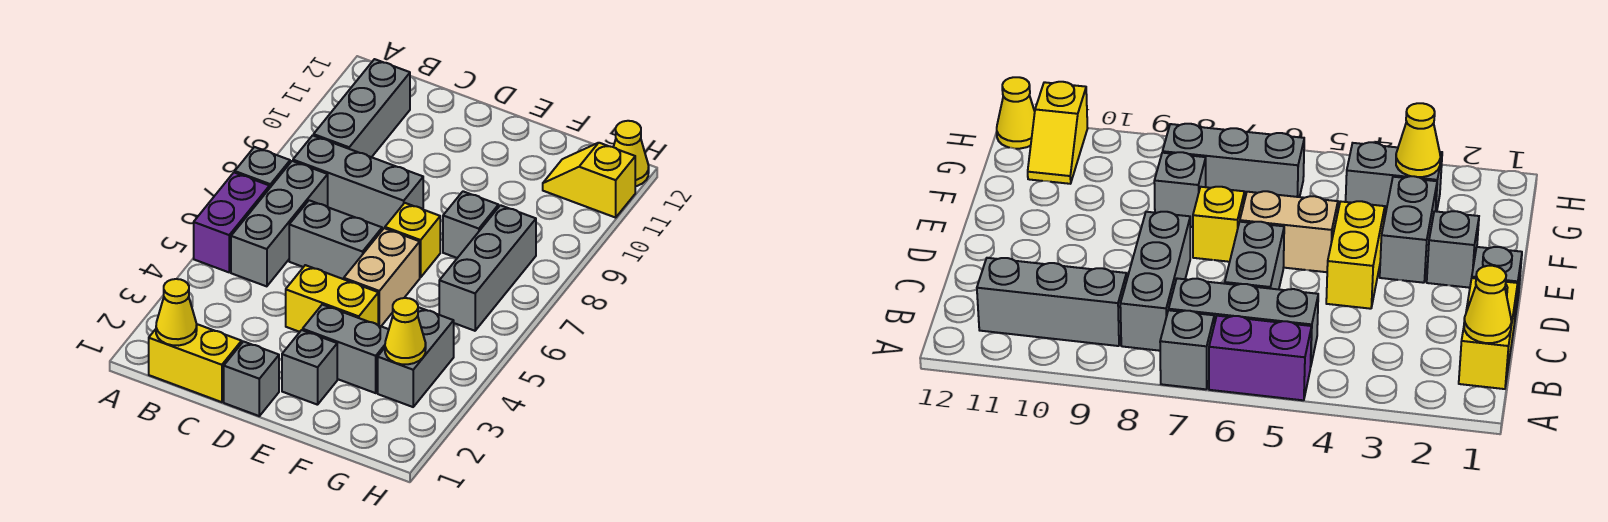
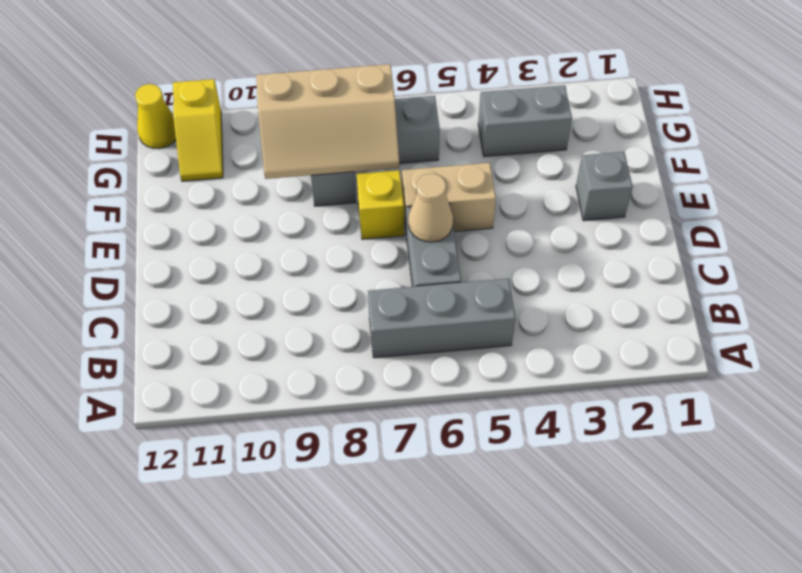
tan cone D6 level 2 -> none
tan slope F7:G9 level 2 top G -> none
none -> purple brick A5:A6 level 1
none -> grey brick A7 level 1
none -> yellow brick B1:C1 level 1

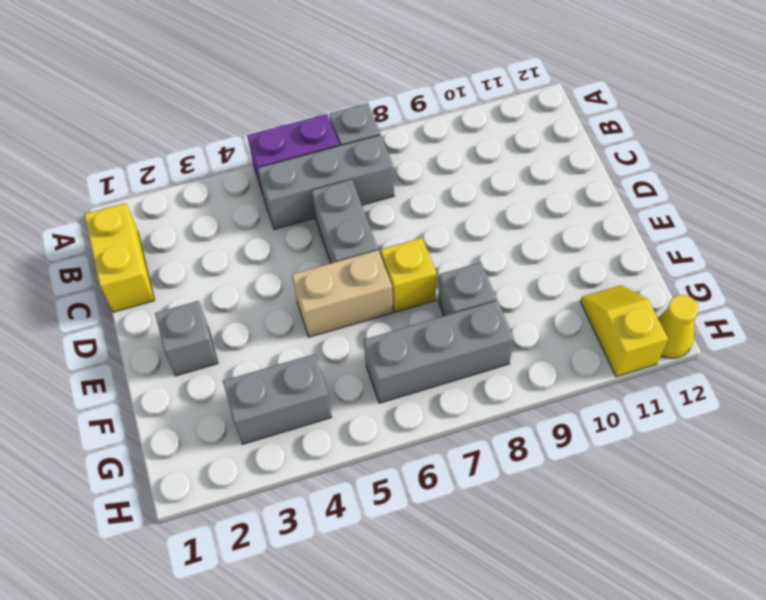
none -> grey brick B8:D8 level 1
none -> grey brick B9:B11 level 1
none -> grey brick D1 level 1

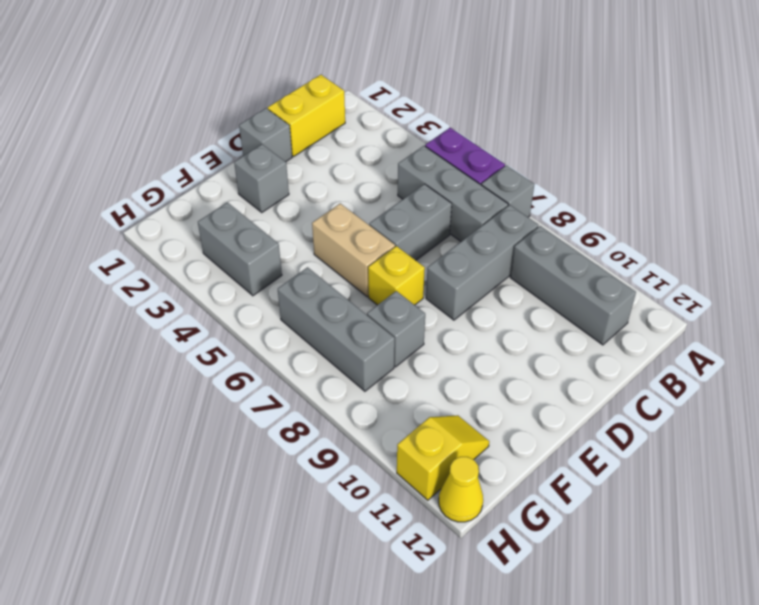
none -> yellow brick D4:E4 level 1
none -> grey brick E3:F3 level 1
none -> yellow cone B1 level 2

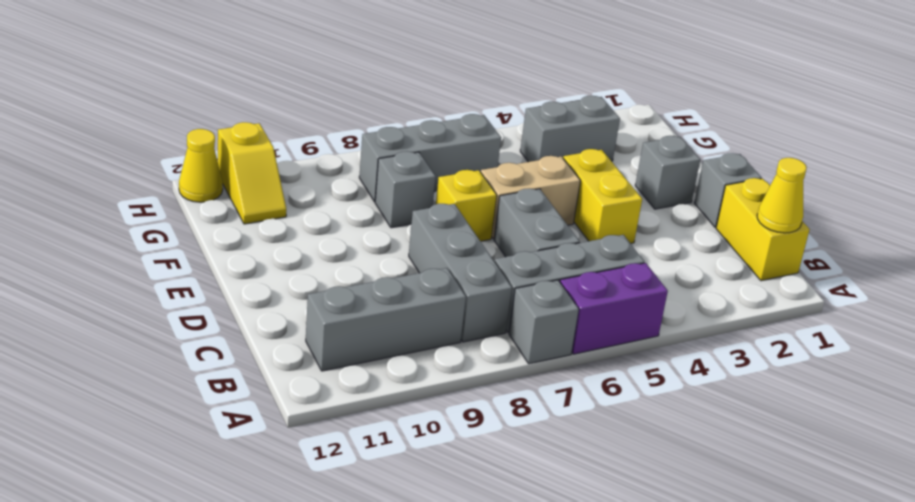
none -> grey brick E3:F3 level 1
none -> yellow cone G3 level 2

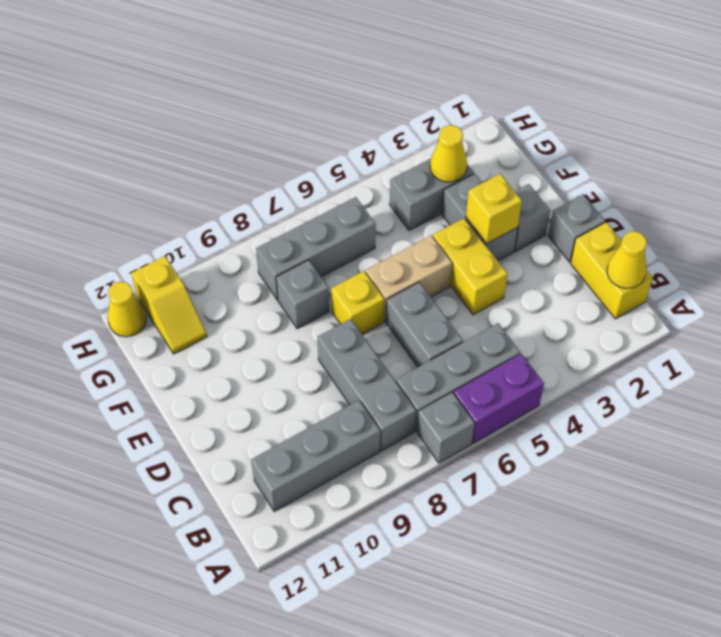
yellow brick E3 level 2 -> none

